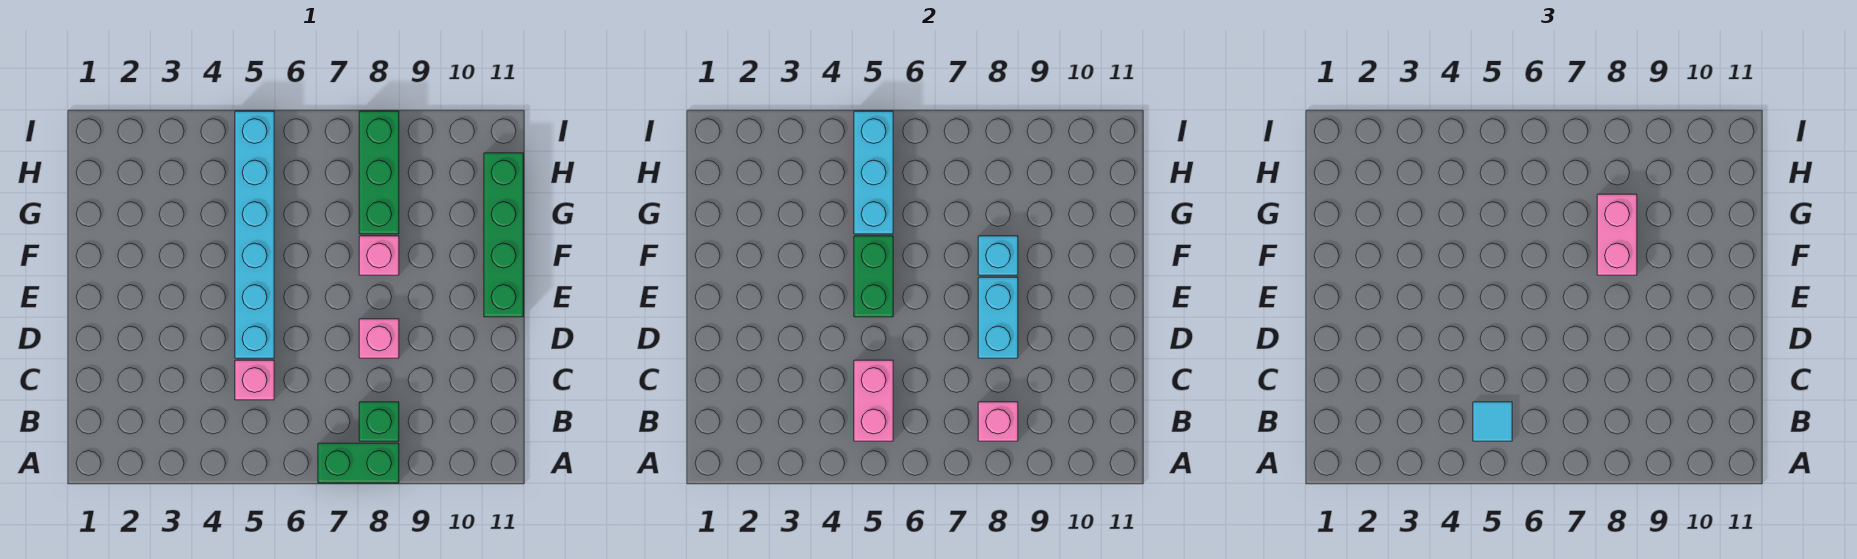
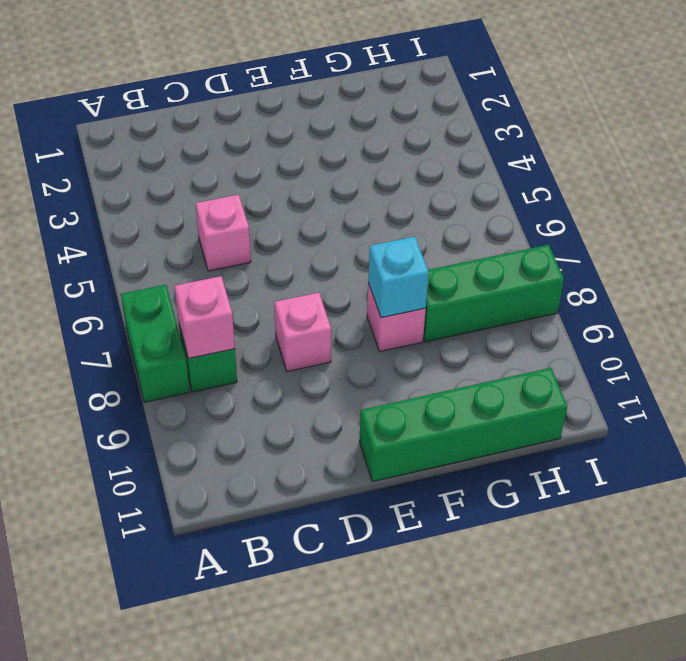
none -> cyan brick D5:I5 level 1
none -> pink brick B5:C5 level 2
none -> cyan brick D8:E8 level 2

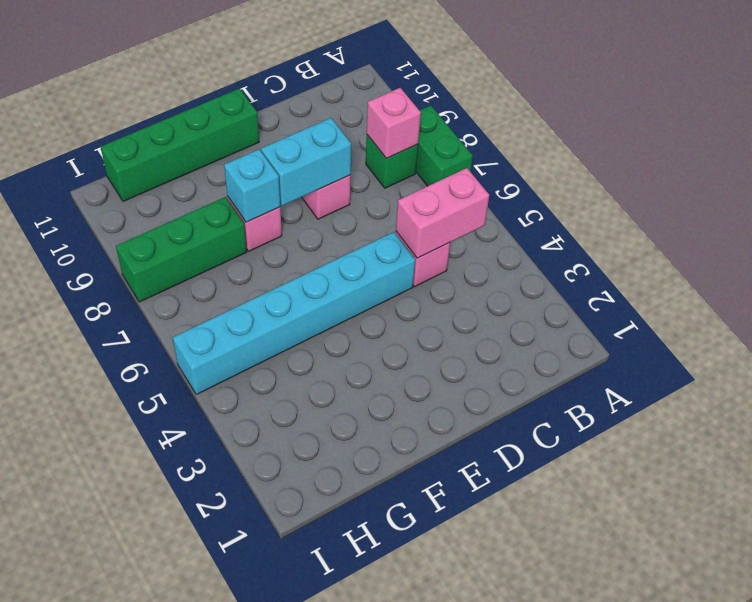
none -> green brick E5:F5 level 2
none -> cyan brick G5:I5 level 2
none -> cyan tile B5 level 3

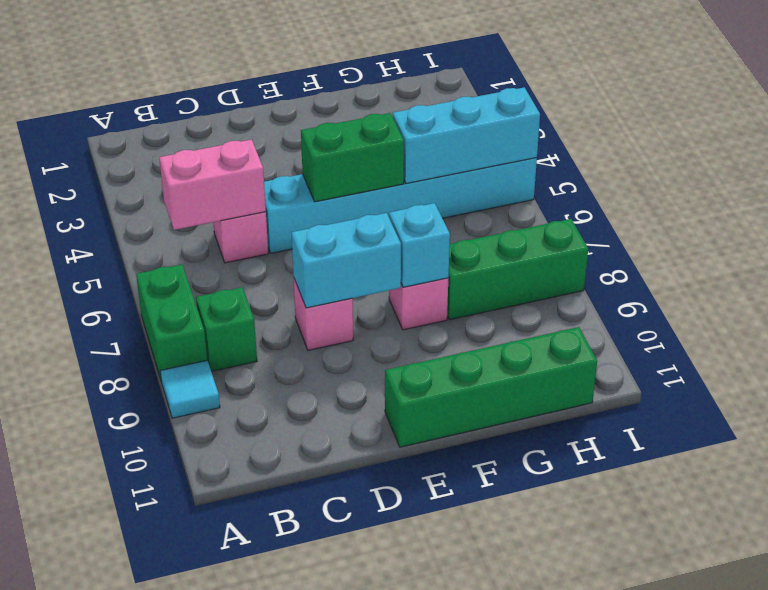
cyan tile A9 level 1 -> cyan tile B5 level 3
none -> pink brick B8 level 2
none -> pink brick F8:G8 level 3

